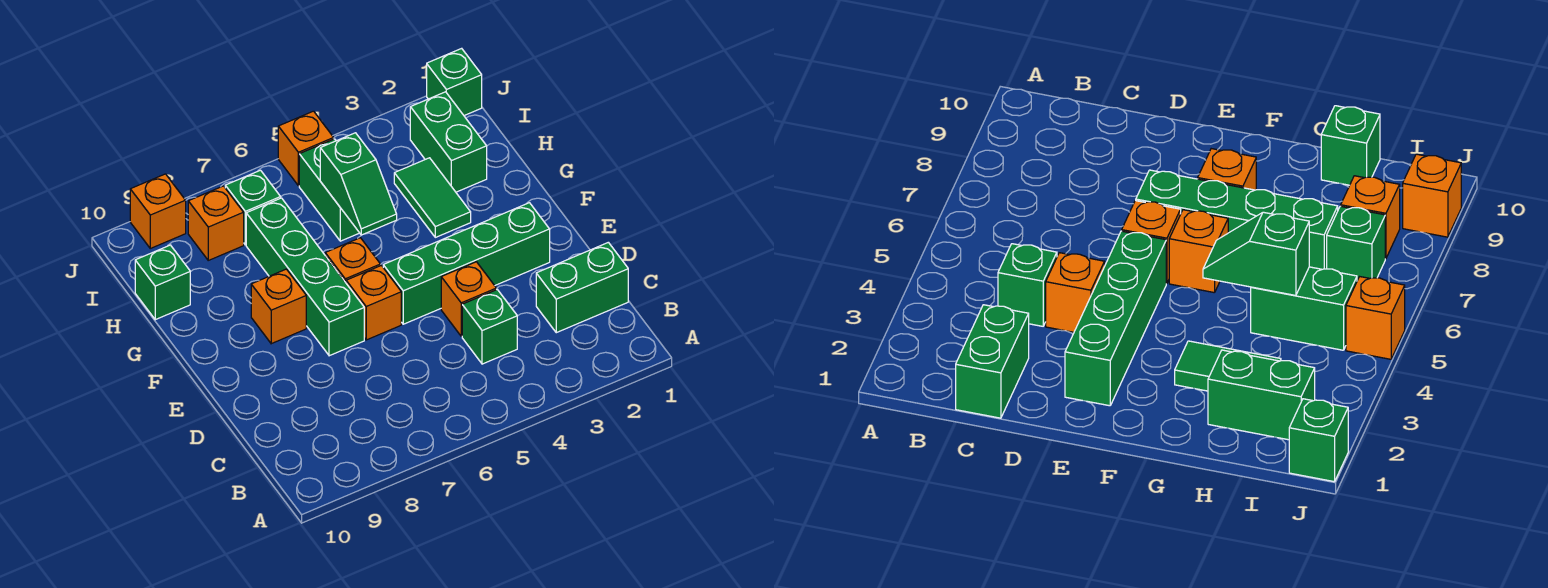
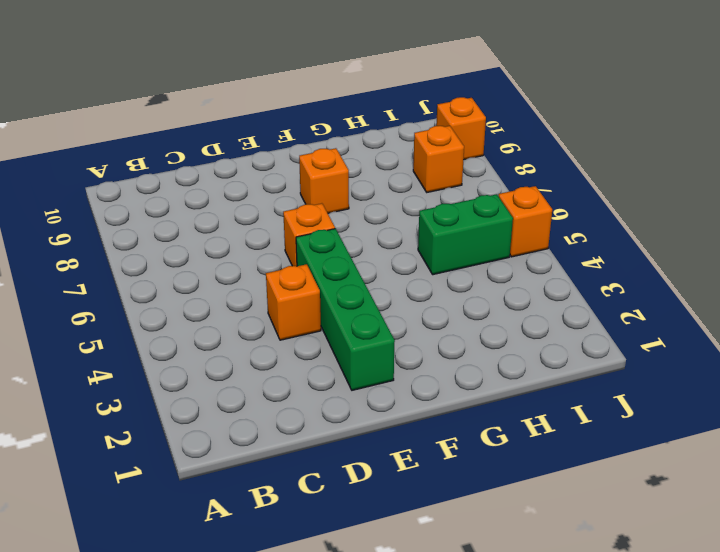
none -> green brick C1:C2 level 1
none -> green brick C4 level 1
none -> green brick E7:H7 level 1

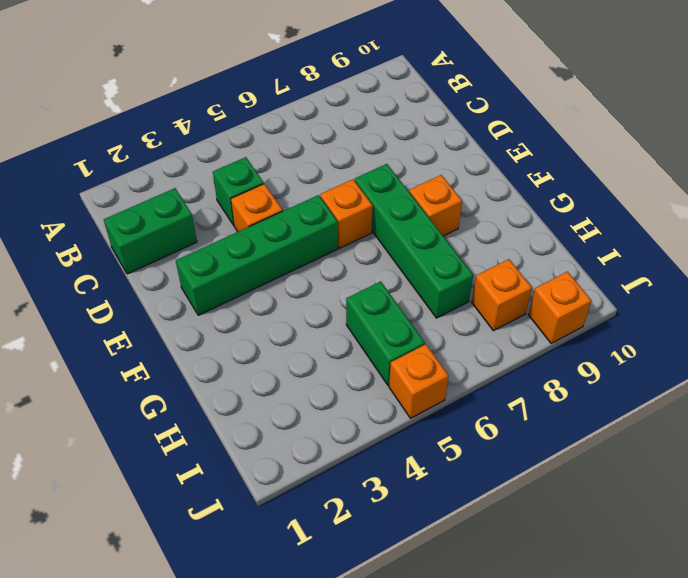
none -> orange brick F6 level 1
none -> green tile G3:H3 level 1
none -> green brick H2:I2 level 1

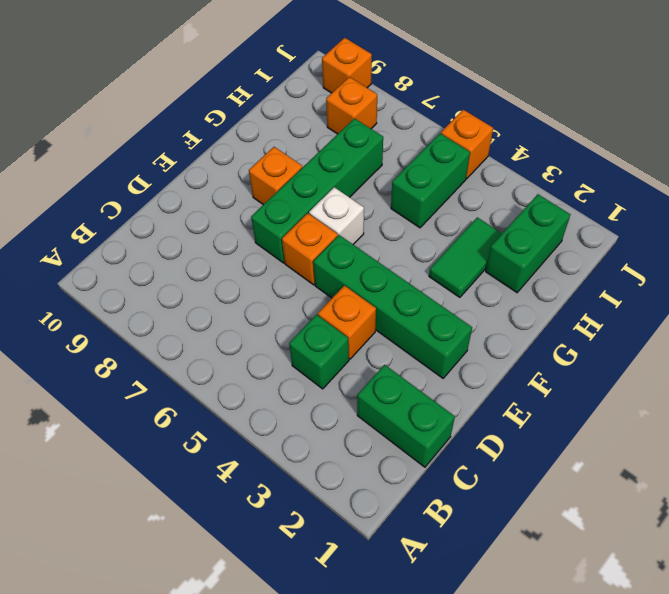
white brick F6 level 1 -> orange brick F6 level 1
none -> green brick H10 level 1
none -> green brick I7 level 1
none -> green brick J1 level 1

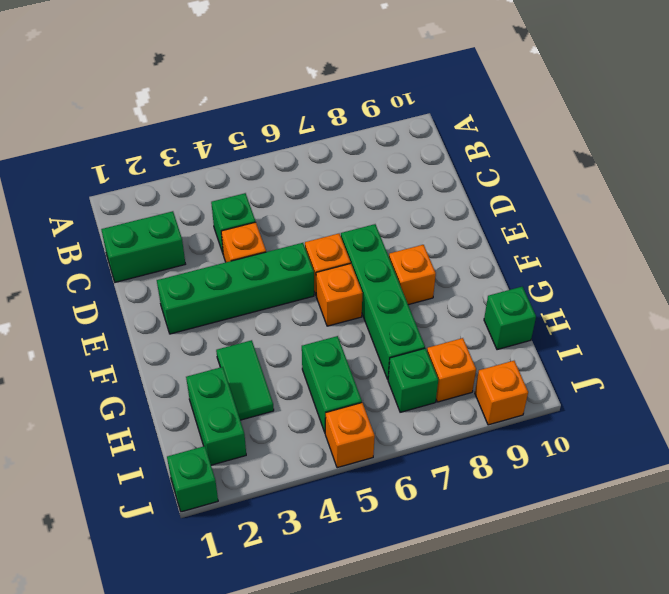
none -> green slope G5:H5 level 2 top H

